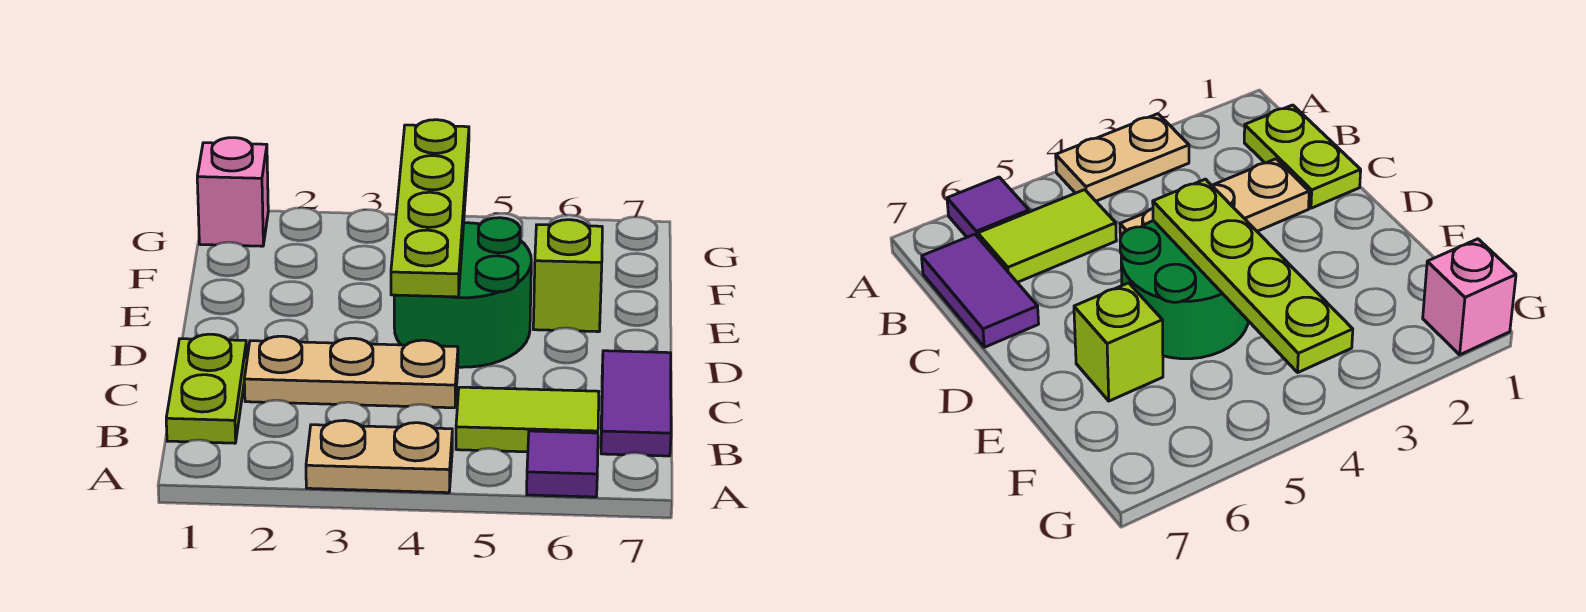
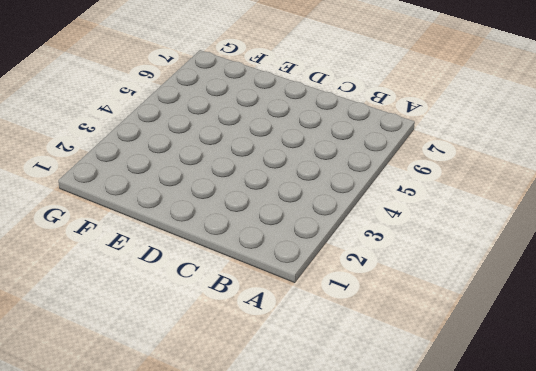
none -> tan plate A3:A4 level 1
none -> purple tile A6 level 1

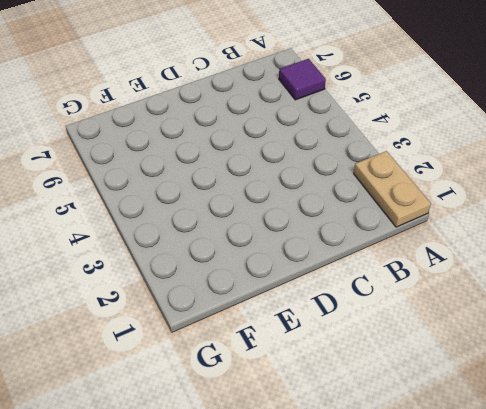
tan plate A1:A2 level 1 -> tan plate A3:A4 level 1
none -> lime plate B1:C1 level 1
none -> lime tile B5:B6 level 1

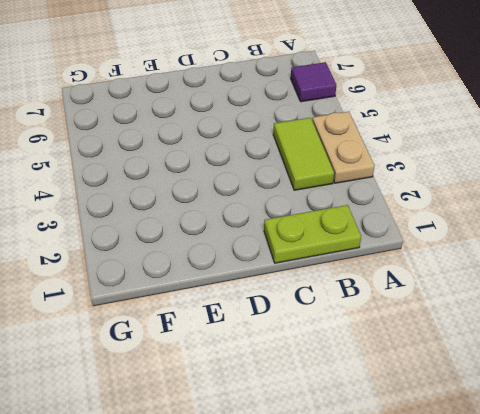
lime tile B3:B4 level 1 -> lime tile B5:B6 level 1
none -> purple tile B7:C7 level 1
none -> tan plate C2:C4 level 1

